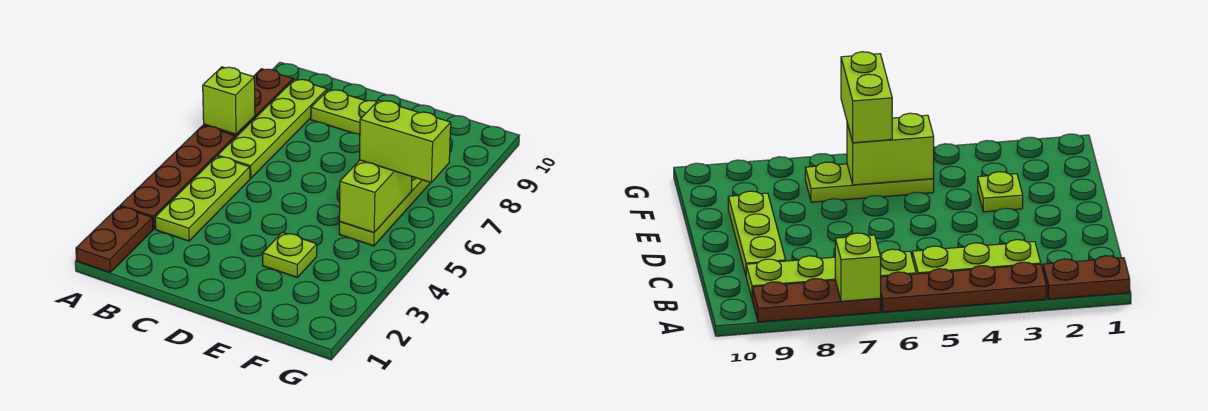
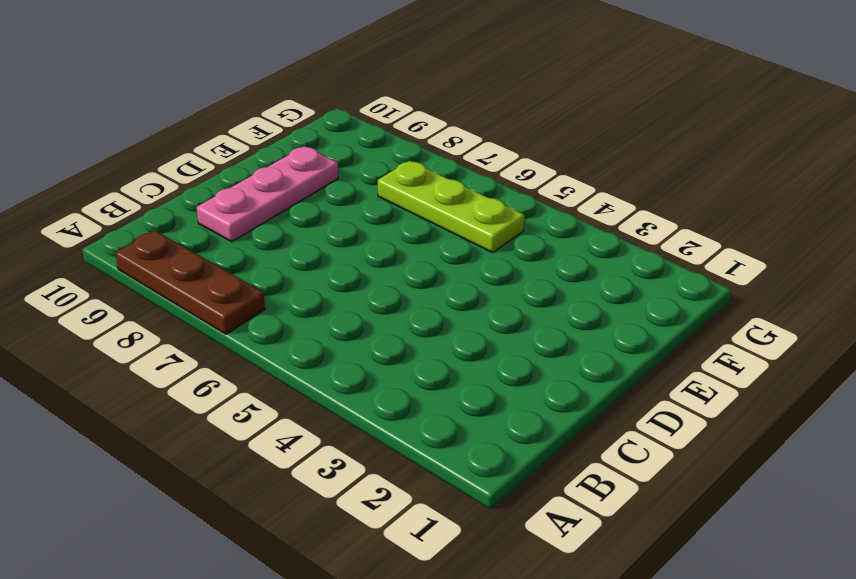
pink plate C9:E9 level 1 -> lime plate C9:E9 level 1
none -> brown plate A1:A2 level 1
none -> brown plate A3:A6 level 1

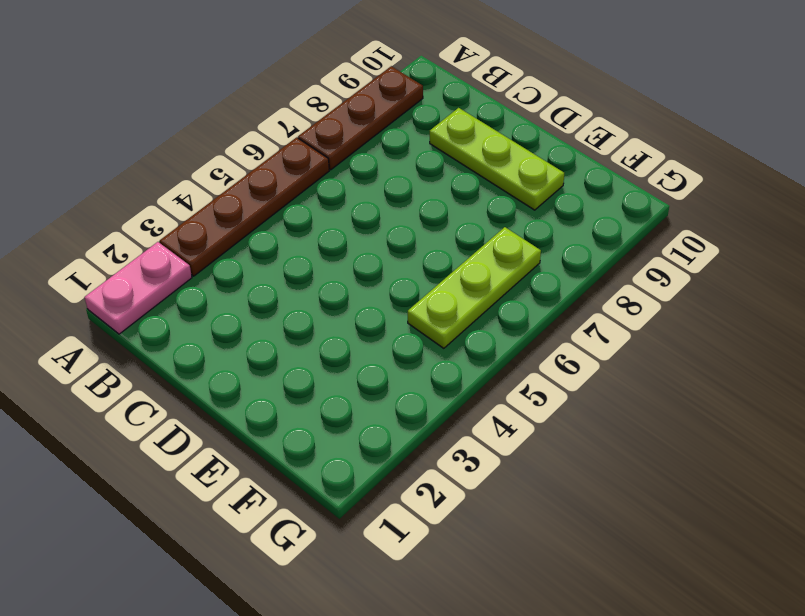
pink plate A1:A2 level 1 -> brown plate A1:A2 level 1
none -> lime plate B3:B5 level 1
none -> lime plate B6:B9 level 1

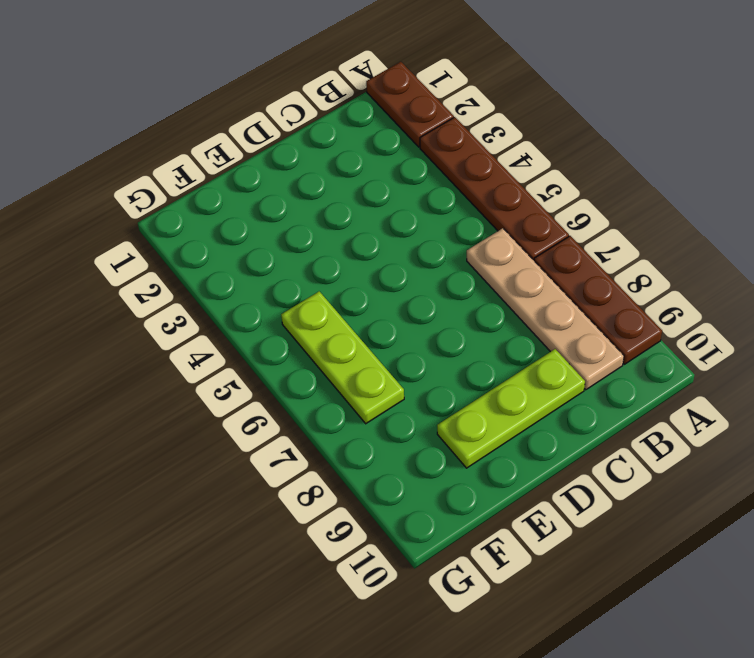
tan plate B6:B9 level 1 -> lime plate B6:B9 level 1
none -> lime plate B3:B5 level 1
none -> lime plate E3 level 1

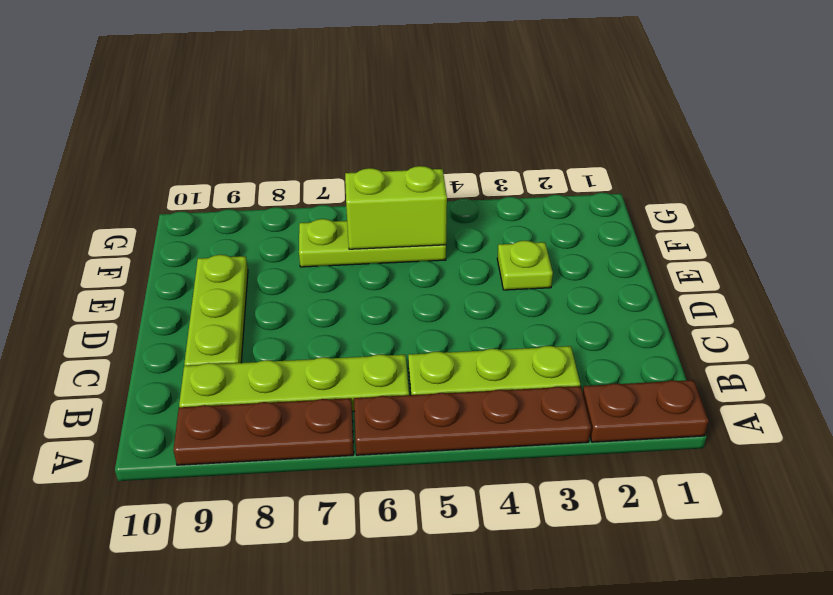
none -> lime brick A7 level 2
none -> lime brick F6:G6 level 3

